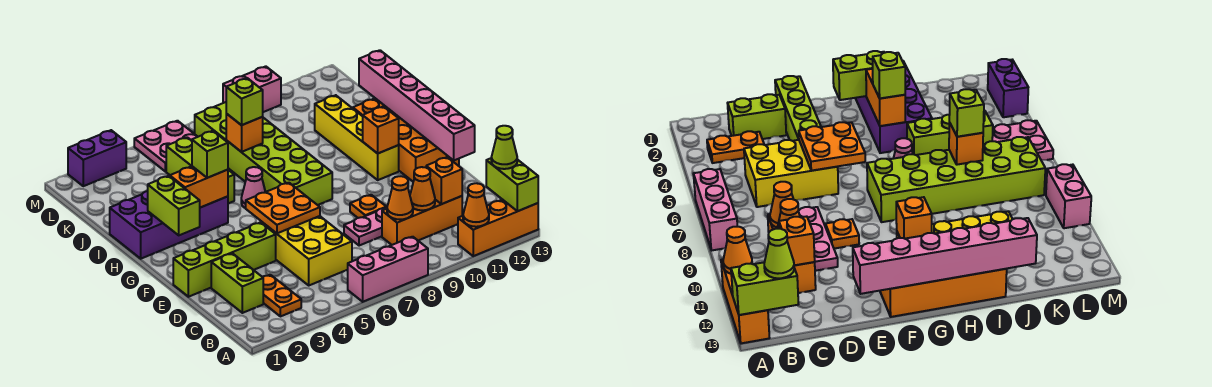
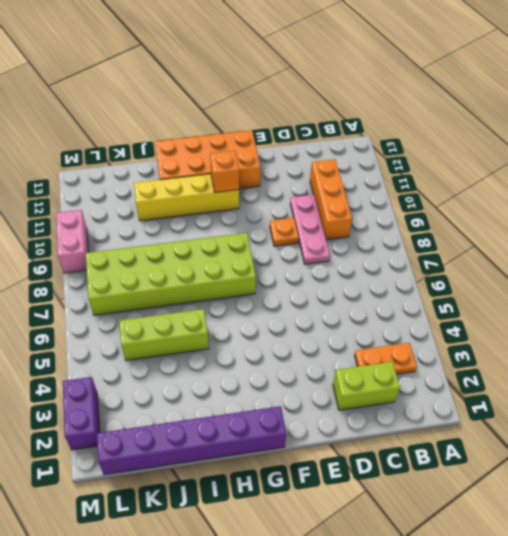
purple brick G1:L1 level 1 -> purple brick H1:I4 level 1
none -> pink brick A6:A8 level 1
none -> orange brick A11:A13 level 1
none -> yellow brick C5:E6 level 1
none -> lime brick E1:E4 level 1

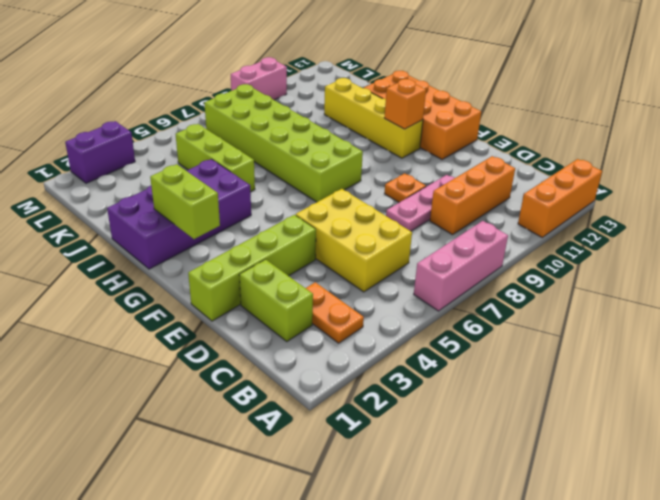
none -> pink cone H6 level 1
none -> pink plate L5:M6 level 1
none -> orange cone A11 level 2
none -> lime brick A13:B13 level 2

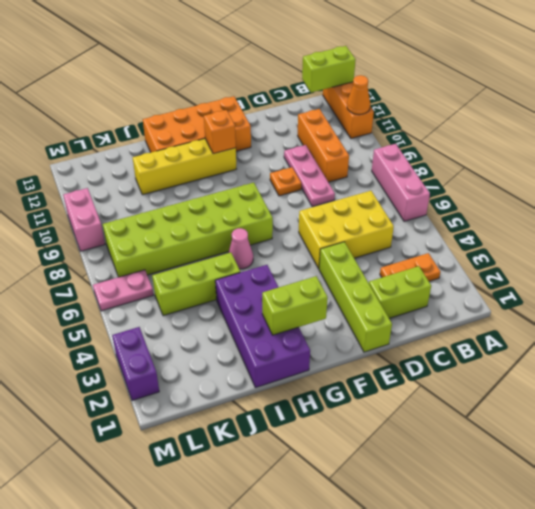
pink plate L6:M6 level 1 -> pink plate L5:M6 level 1
none -> orange cone C9 level 2
none -> orange cone C10 level 2
none -> orange brick C11 level 2
none -> orange plate E5:F6 level 2

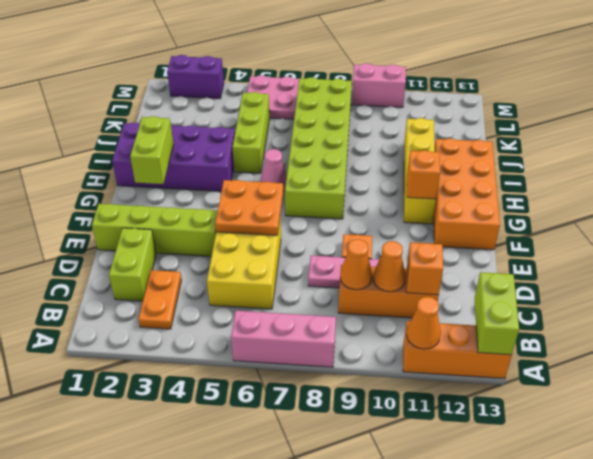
none -> pink brick E13:J13 level 2
none -> orange brick H3:H4 level 2
none -> orange brick J7 level 2
none -> lime cone B13 level 3

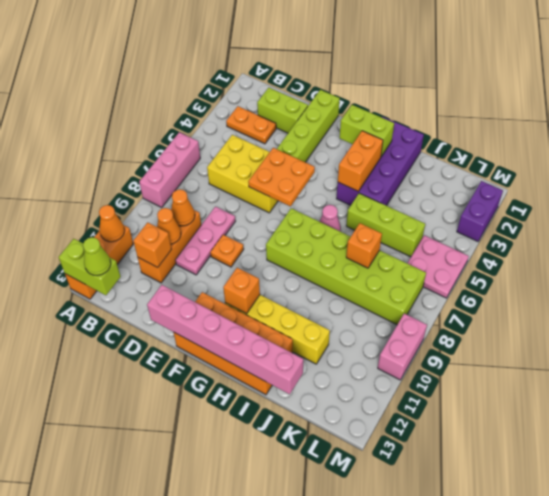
none -> lime brick H4 level 3
none -> lime brick J7 level 3

